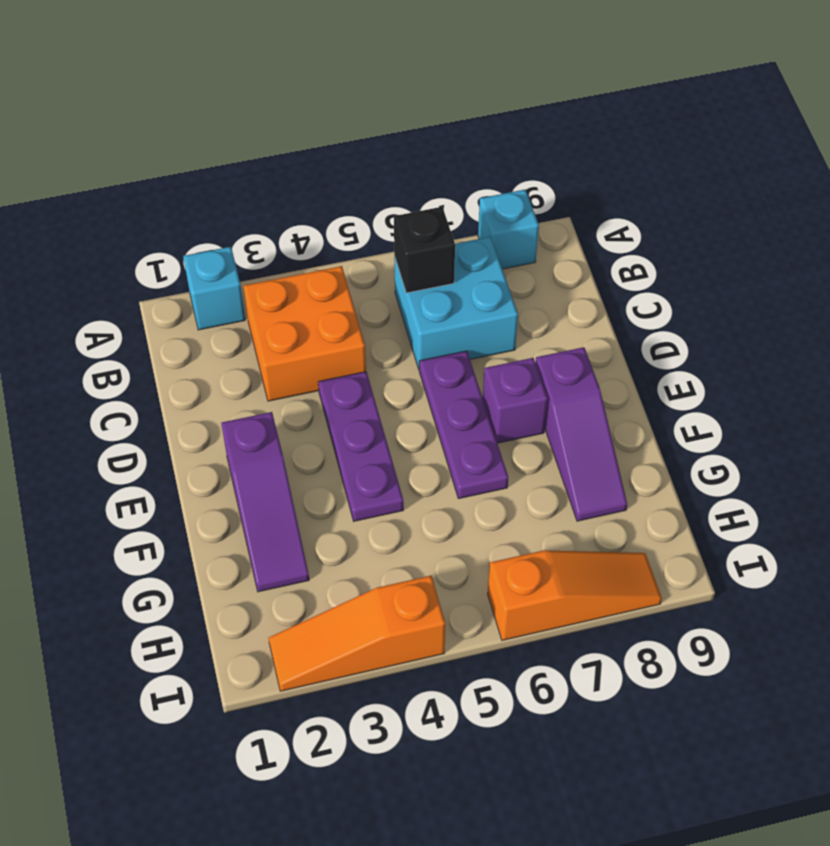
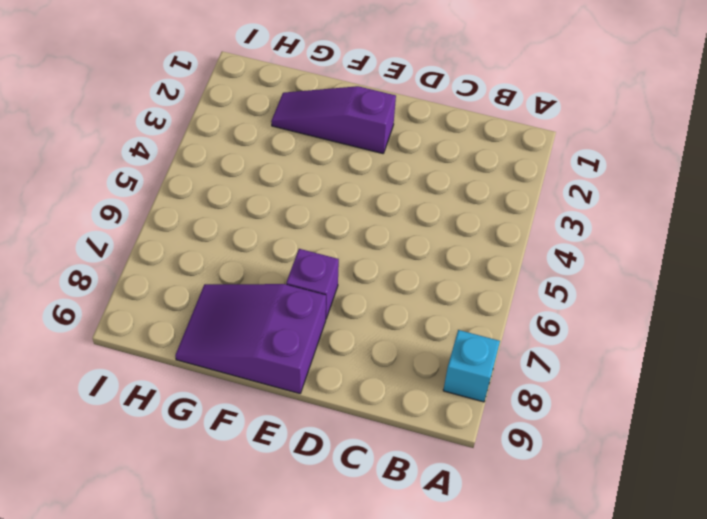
purple slope E8:G9 level 1 top E -> purple slope E8:G8 level 1 top E
none -> cyan brick A2 level 1
none -> orange brick B3:C4 level 1
none -> cyan brick B6:C7 level 1

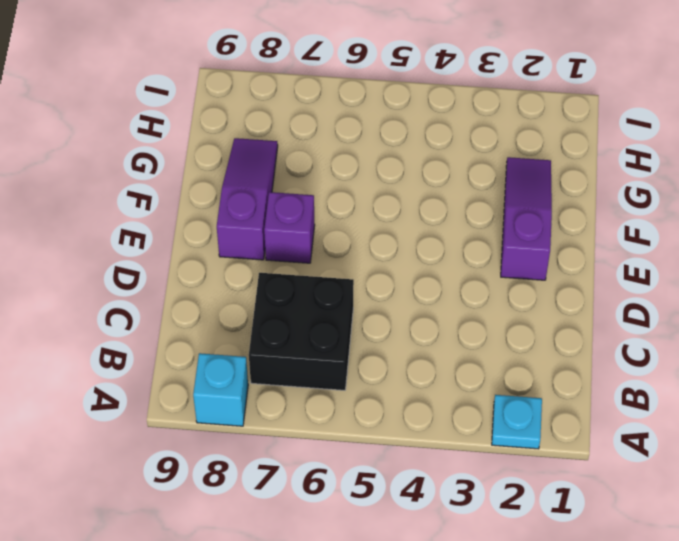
cyan plate A2 level 1 -> cyan brick A2 level 1
black brick B6:C7 level 1 -> cyan brick B6:C7 level 1
none -> orange brick B3:C4 level 1
none -> purple plate D4:F4 level 1
none -> purple plate D6:F6 level 1

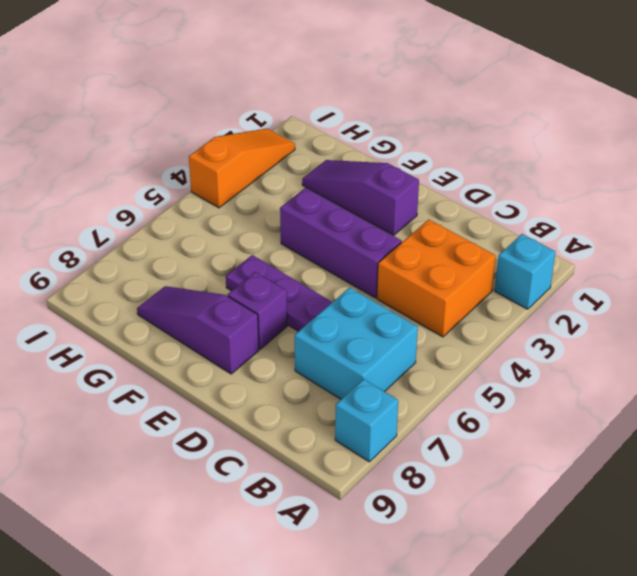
purple brick D4:F4 level 1 -> purple plate D4:F4 level 1
none -> orange slope I6:I8 level 1 top 6
none -> black brick B6 level 2

